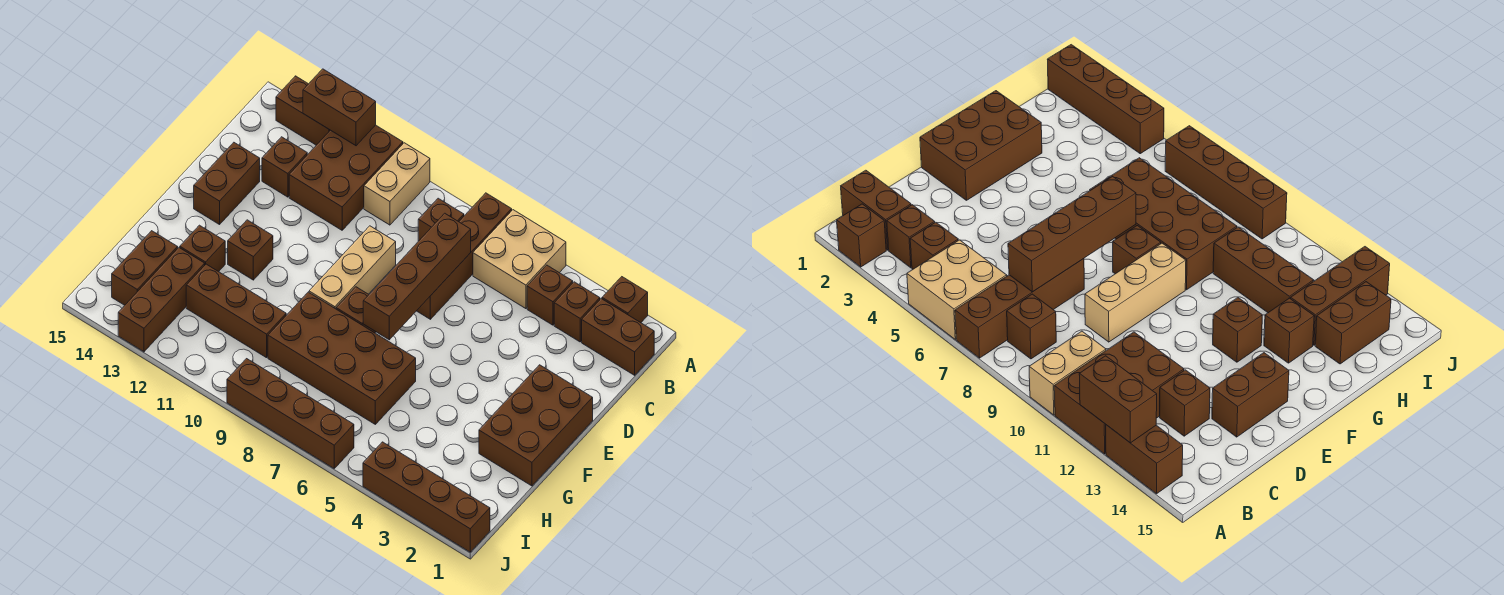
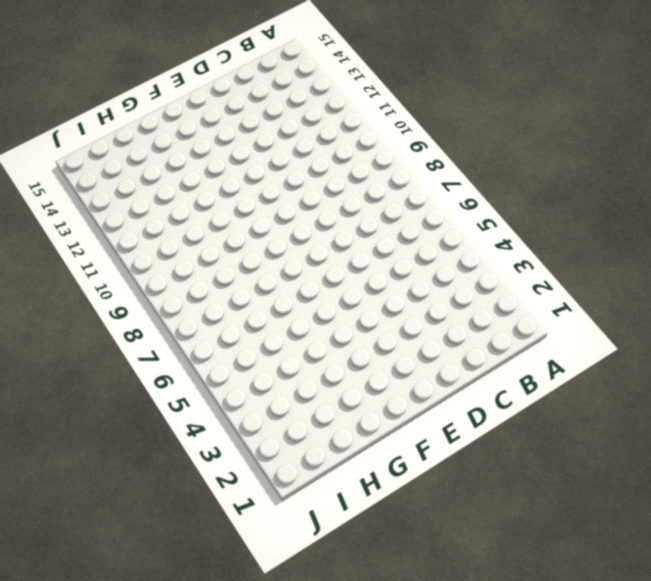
none -> brown brick A2 level 1
none -> tan brick A5:B6 level 1
none -> brown brick A7:D7 level 1

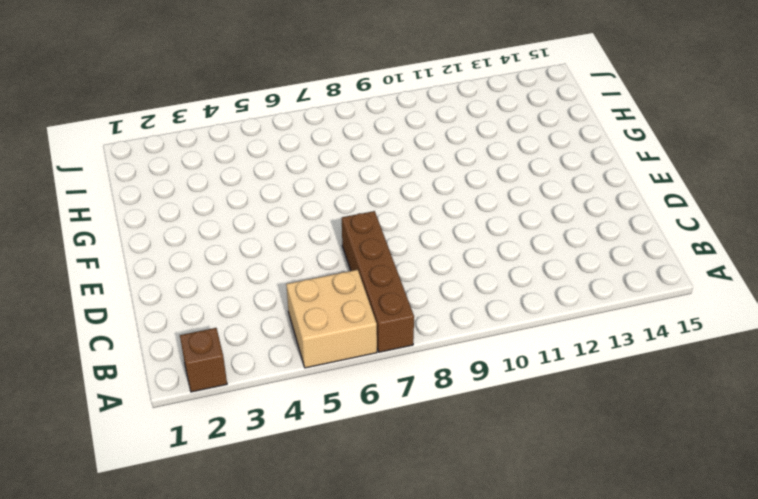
none -> tan brick A10:B10 level 1
none -> brown brick A11:C12 level 1
none -> brown brick A13:A14 level 1

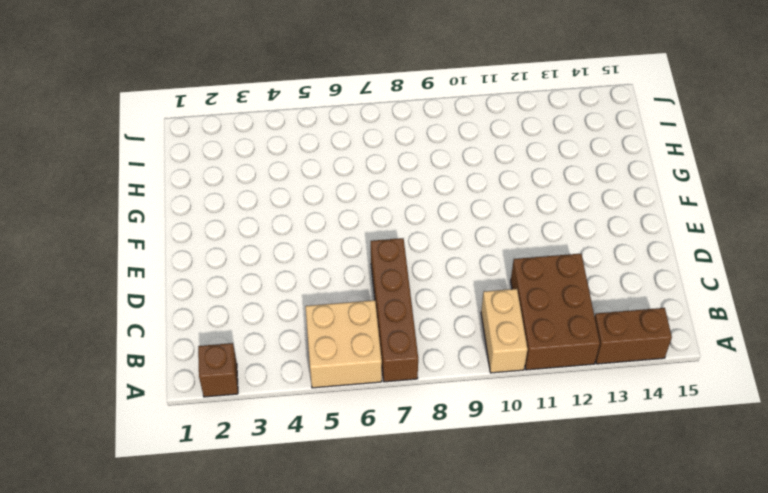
none -> brown brick B1:B2 level 1
none -> brown brick B3 level 1
none -> brown brick B4 level 1

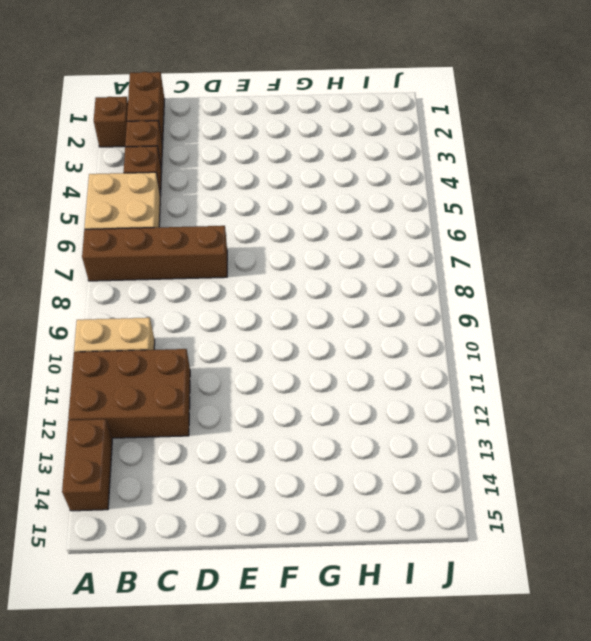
none -> brown brick B8 level 1
none -> brown brick C13 level 1
none -> tan brick D9:F9 level 1

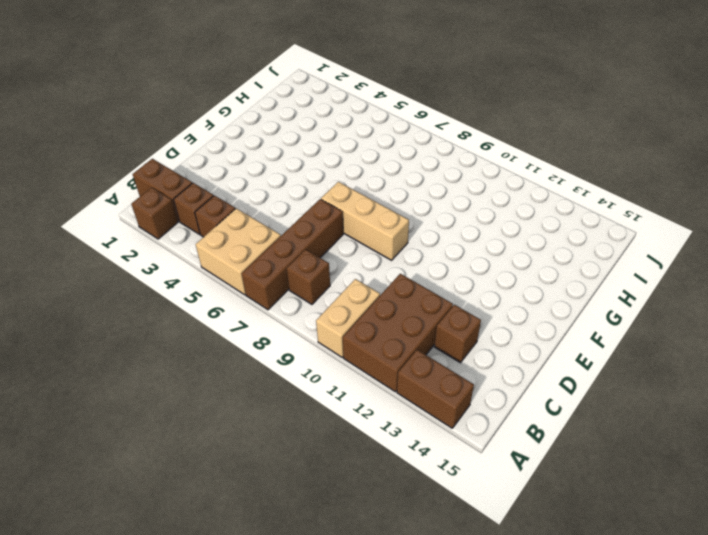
tan brick E7:E9 level 1 -> tan brick D9:F9 level 1
none -> brown brick D14:E14 level 1
none -> brown brick E1:G2 level 1
none -> brown brick F8 level 1

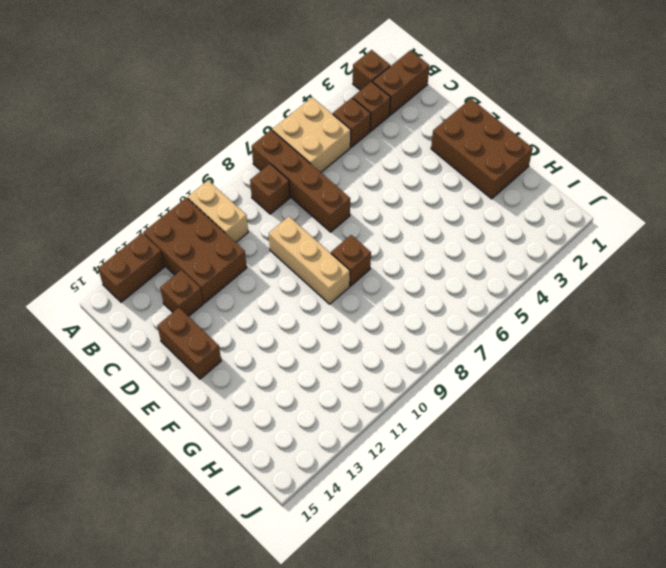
none -> brown brick F12 level 1
none -> brown brick G6:H9 level 1
none -> brown brick G13 level 1

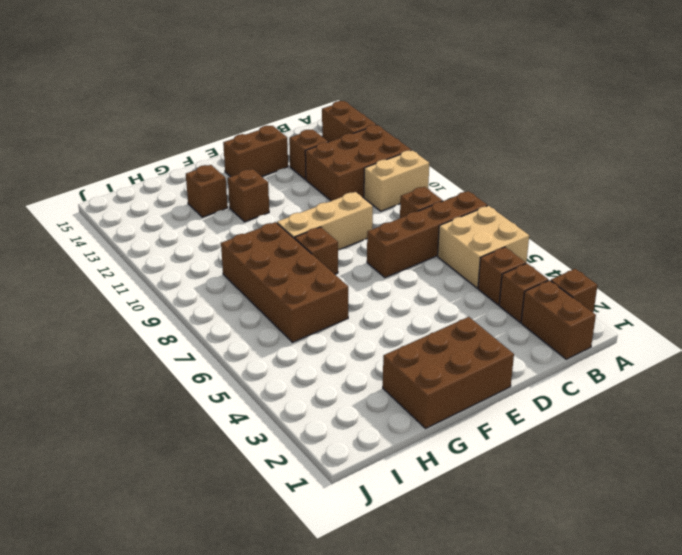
none -> brown brick H10:H12 level 1
none -> brown brick H13:J13 level 1
none -> brown brick H14:I14 level 1

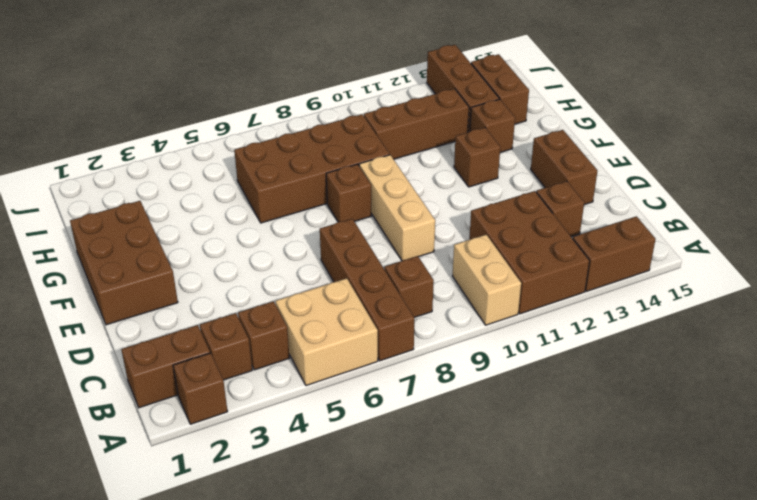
none -> brown brick J1:J4 level 1
none -> brown brick J6:J9 level 1
none -> brown brick A12:A13 level 2

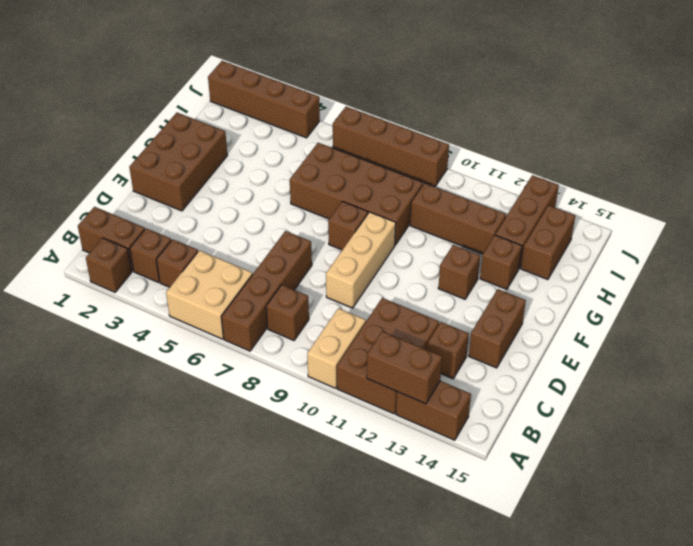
none -> brown brick C7:F7 level 2

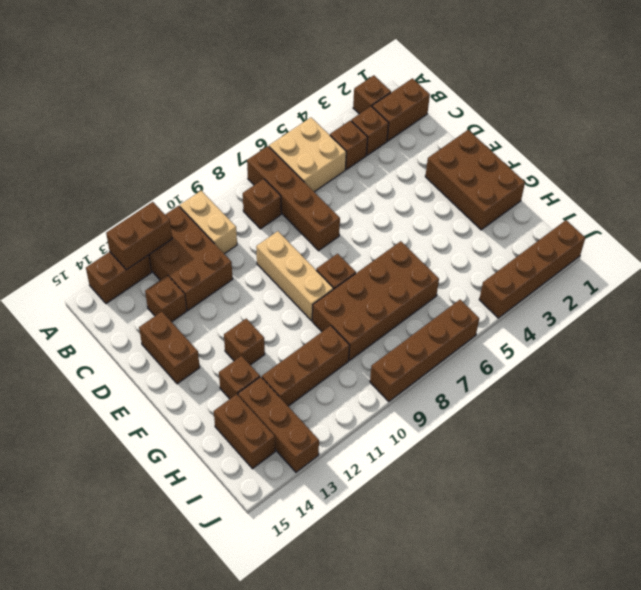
none -> brown brick C7:F7 level 2

